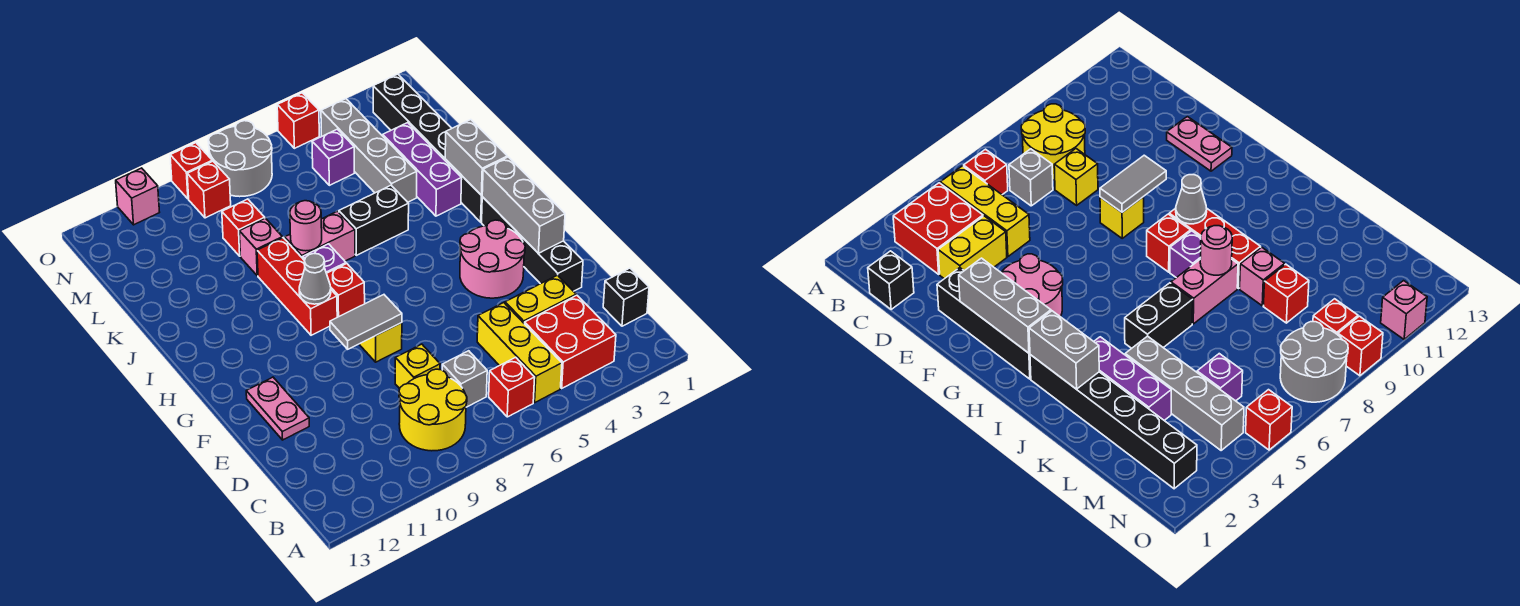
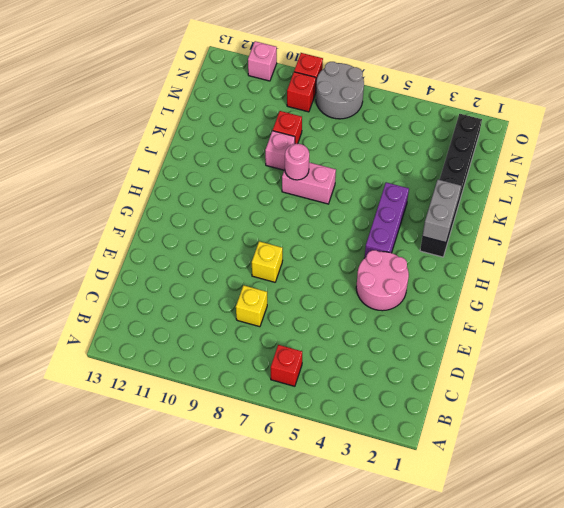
purple brick H4:J4 level 1 -> purple brick J3:L3 level 1
none -> red brick B3:C4 level 1
none -> yellow brick B5:D5 level 1
none -> yellow round brick B8:C9 level 1
none -> black brick C1 level 1

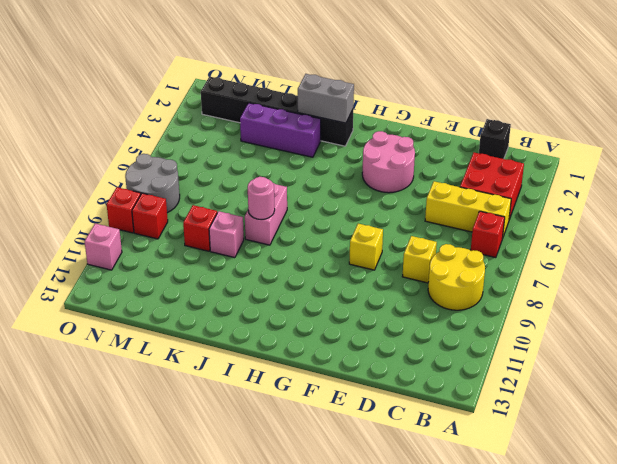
none -> grey brick C7 level 1
none -> yellow brick D3:D4 level 1
none -> black brick E2:H2 level 1
none -> pink plate E12:F12 level 1

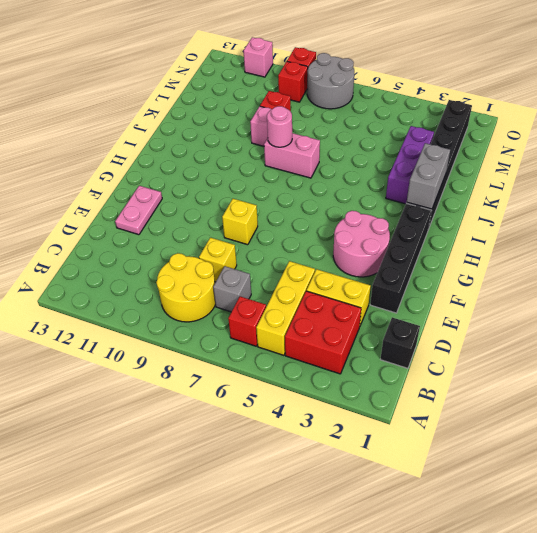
none -> red brick H8 level 1
none -> red brick H9:J9 level 1
none -> purple brick I8 level 1
none -> black brick J5:J6 level 1

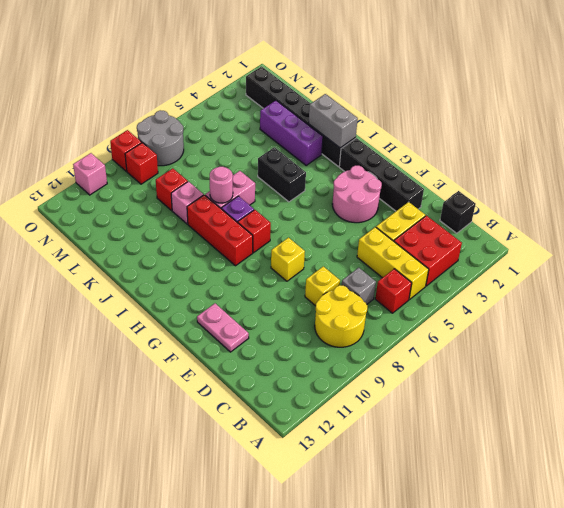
black brick I5:J5 level 1 -> black brick J5:J6 level 1
none -> grey brick K4:N4 level 1
none -> purple brick M5 level 1
none -> red brick O5 level 1
none -> grey brick F2:H2 level 2

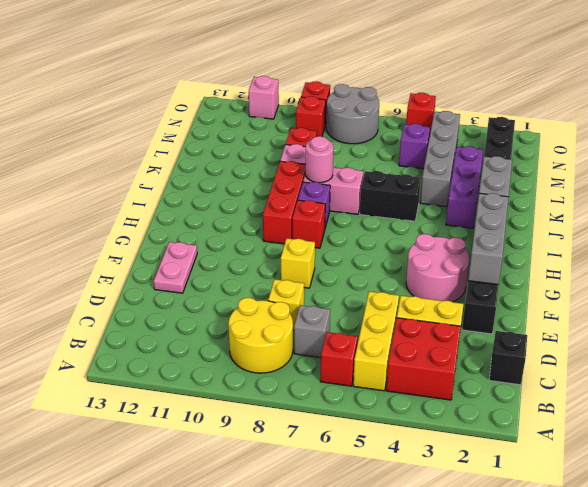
none -> grey tile F8:F9 level 2
none -> grey cone H9 level 2

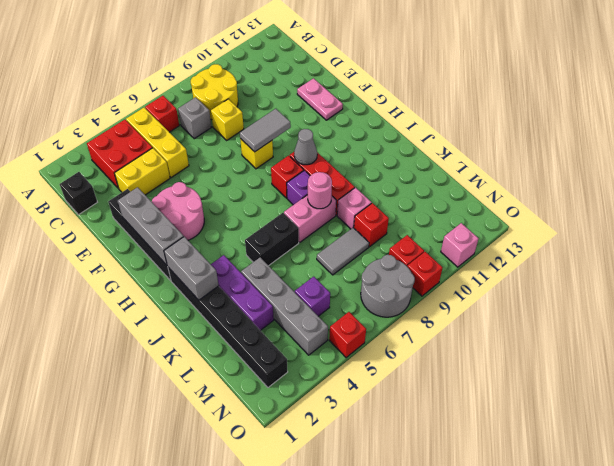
grey tile L7:L8 level 1 -> none

